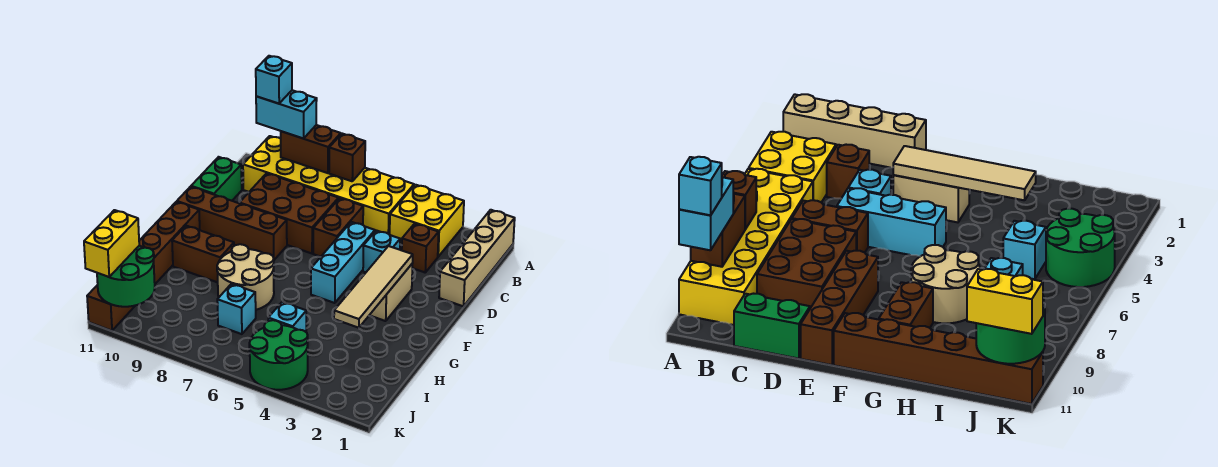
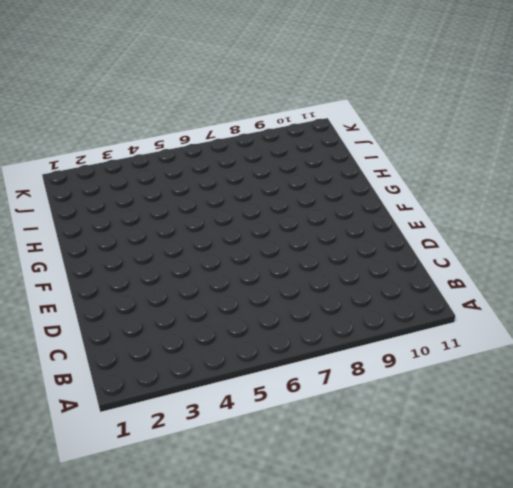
none -> tan brick A1:D1 level 1
none -> yellow brick A3:B4 level 1
none -> yellow brick A5:B10 level 1

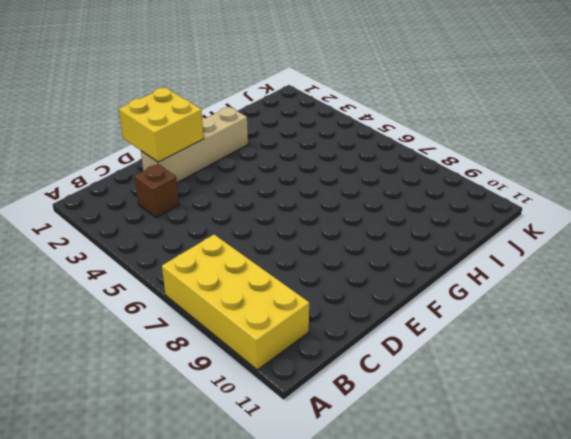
yellow brick A7:B10 level 1 -> yellow brick A5:B10 level 1
yellow brick D1:E2 level 2 -> yellow brick A3:B4 level 1
tan brick D2:G2 level 1 -> tan brick A1:D1 level 1
none -> brown brick C6:D6 level 1
none -> brown brick C7:D9 level 1
none -> green brick C11:D11 level 1

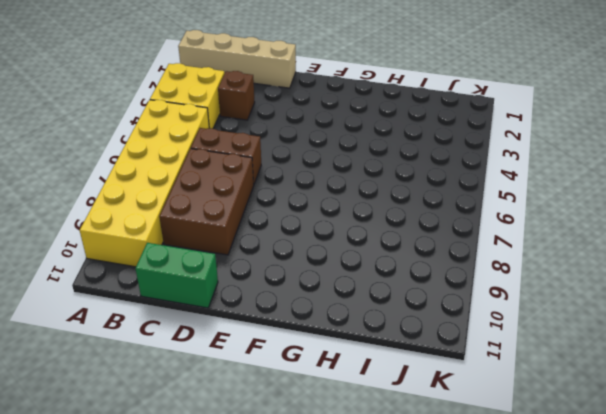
none -> cyan brick D4 level 1
none -> cyan brick D5:F5 level 1
none -> tan brick E3:F3 level 1

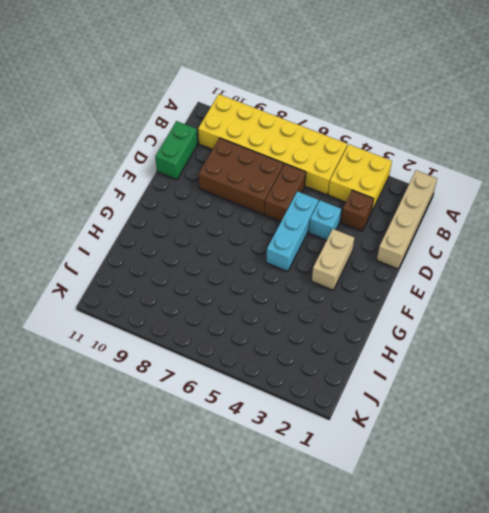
none -> brown brick E8:E11 level 1
none -> brown brick F11:K11 level 1
none -> tan round brick G7:H8 level 1

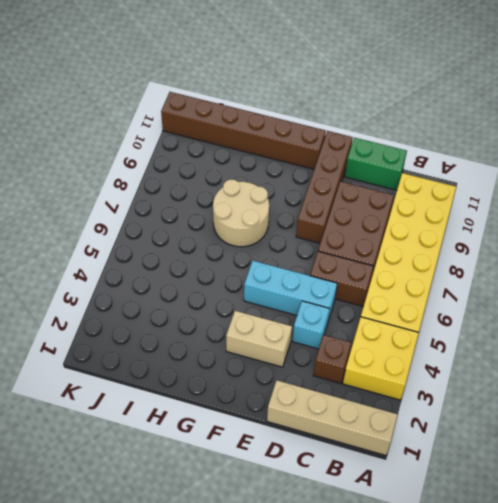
none -> brown brick G9:G10 level 1
none -> cyan brick I5 level 1
none -> cyan brick I7 level 1

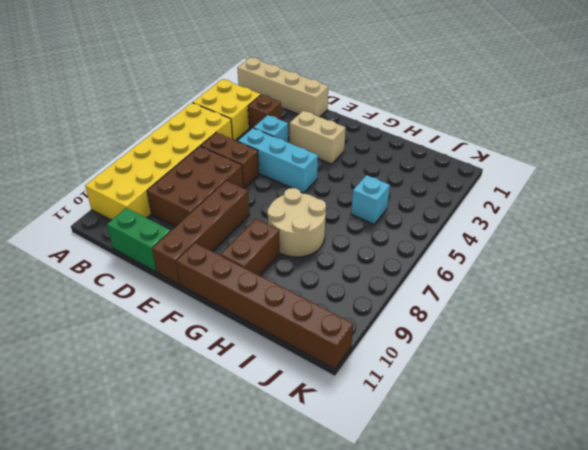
none -> cyan brick I7 level 1
none -> green round brick J4:K5 level 1
none -> brown brick A7 level 2

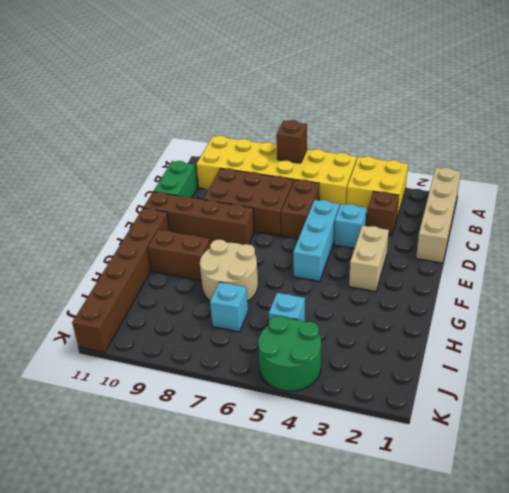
none -> brown brick A8:A9 level 2
none -> tan tile E3:H3 level 2
none -> green round brick J10:K11 level 2

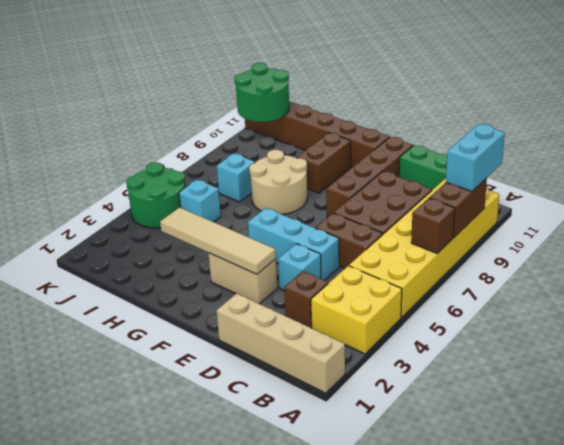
none -> yellow brick J11:K11 level 3
none -> cyan brick A10 level 4

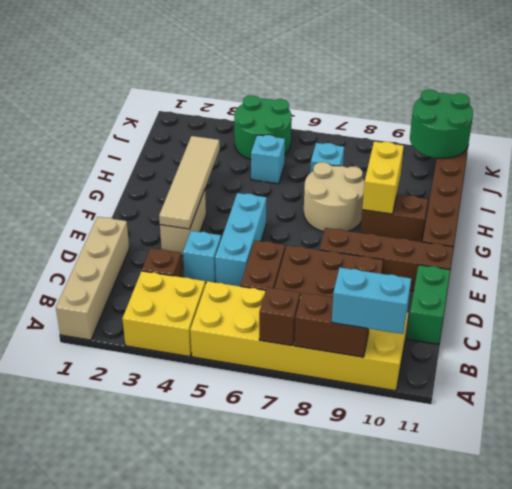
yellow brick G9:H9 level 2 -> yellow brick J11:K11 level 3
none -> cyan brick A10 level 4

